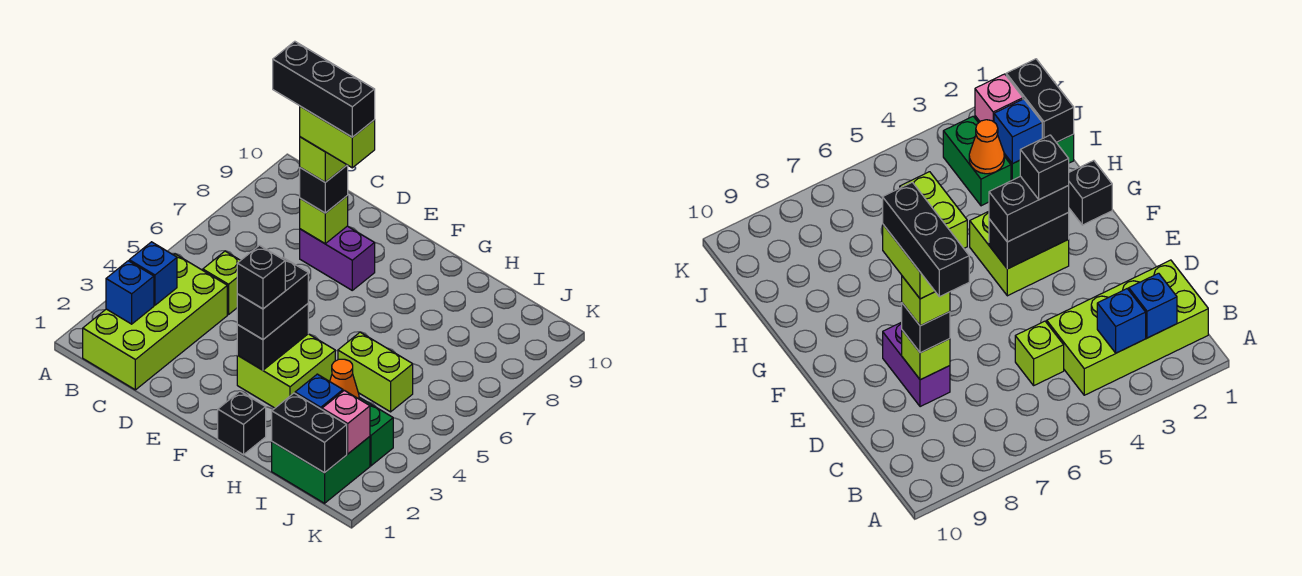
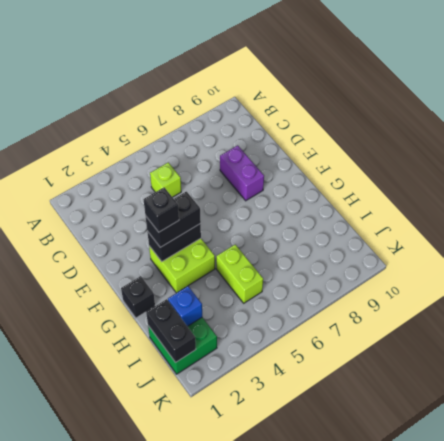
none -> lime brick B1:C4 level 1
none -> green brick I3:J3 level 1
none -> blue brick B2 level 2

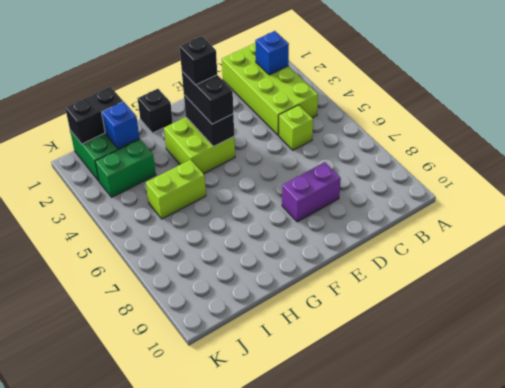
none -> blue brick B3 level 2
none -> lime brick D8 level 2
none -> orange cone I3 level 2

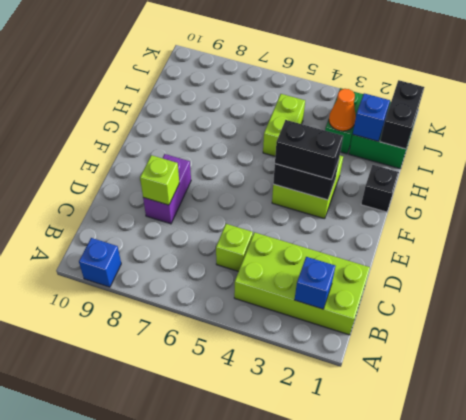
blue brick A9 level 1 -> blue brick B3 level 2
none -> pink brick J2 level 2
none -> black brick D8 level 3
none -> lime brick D8 level 4

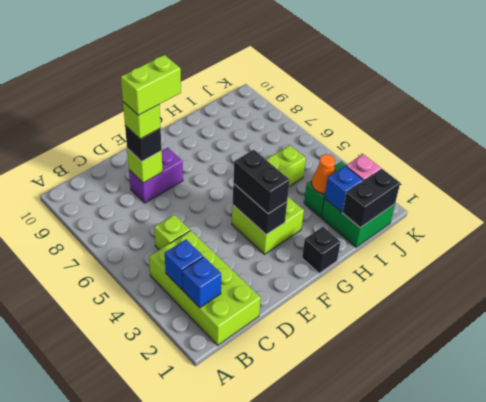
none -> black brick F3 level 4
none -> black brick C8:E8 level 6

